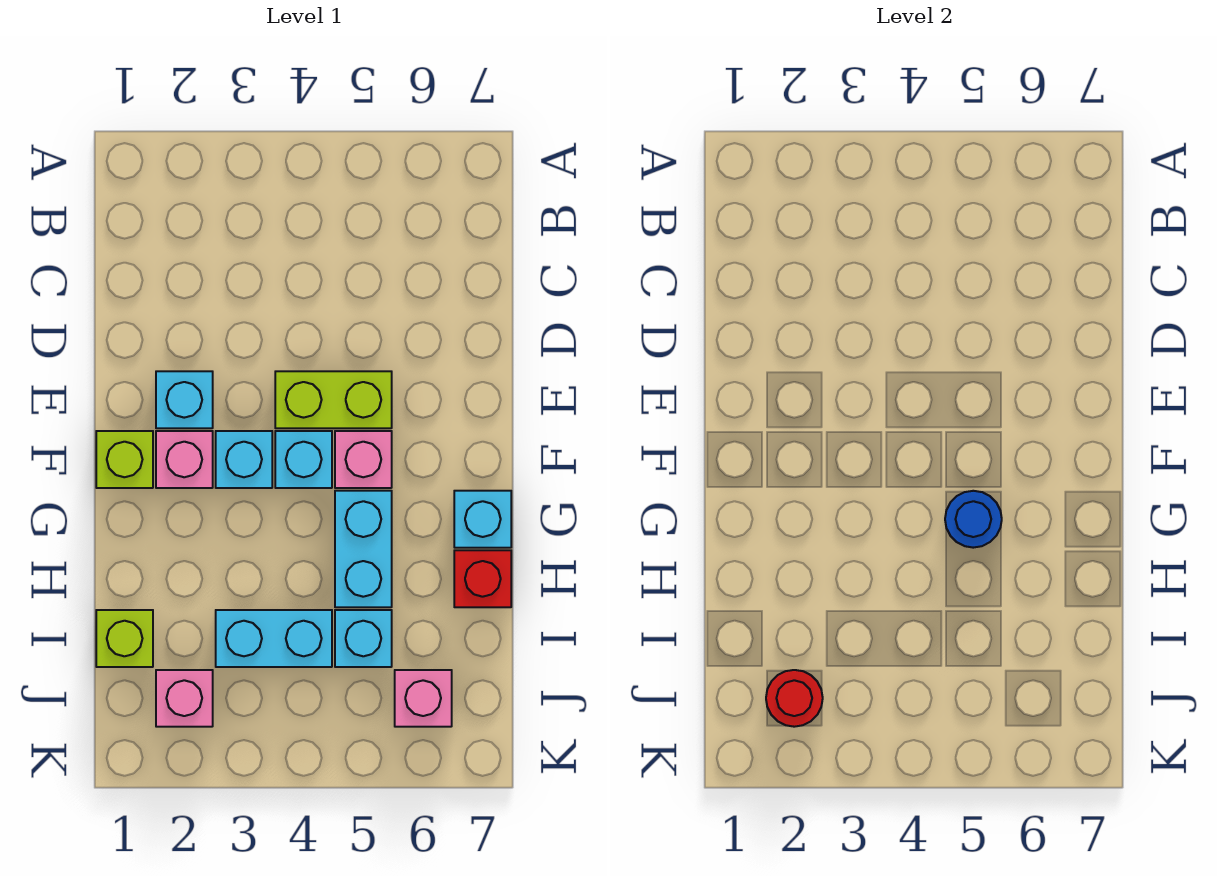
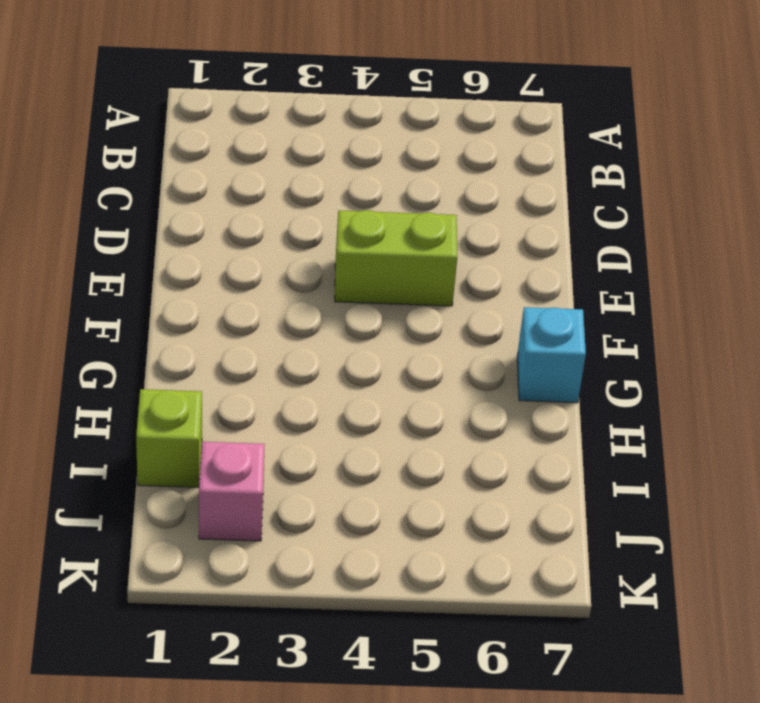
none -> cyan brick E2 level 1
none -> lime brick F1 level 1
none -> pink brick F2 level 1

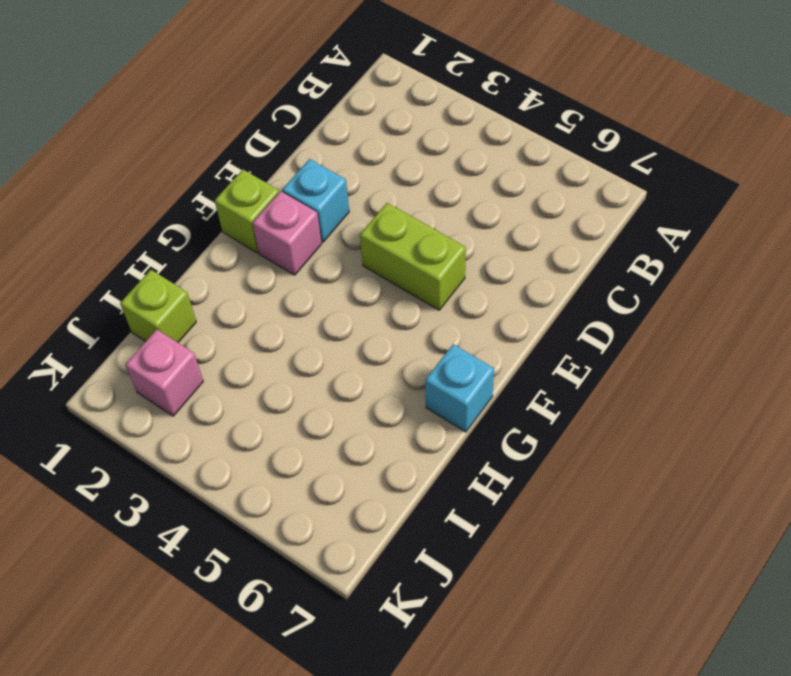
none -> cyan brick F3 level 1
none -> cyan brick F4 level 1
none -> pink brick F5 level 1

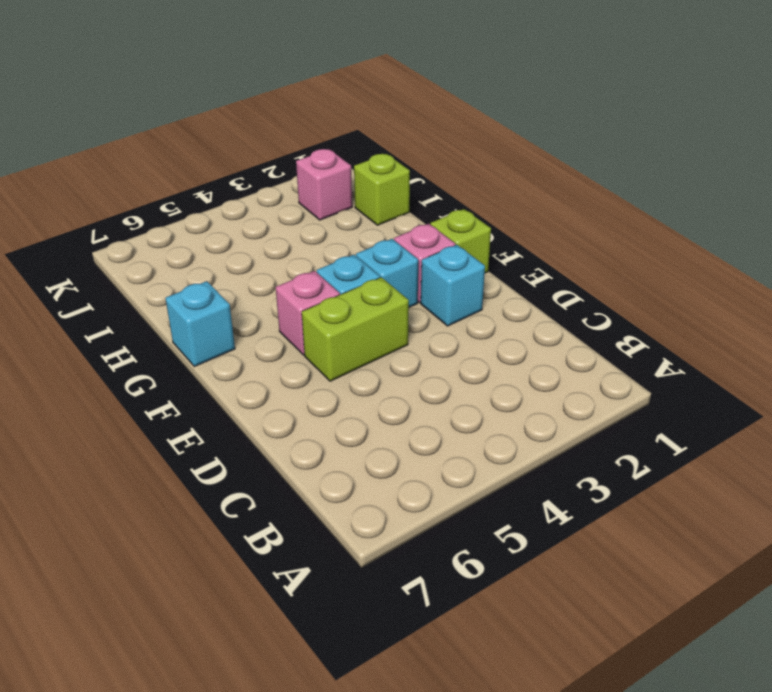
none -> cyan brick G5:H5 level 1
none -> red brick H7 level 1
none -> cyan brick I3:I4 level 1

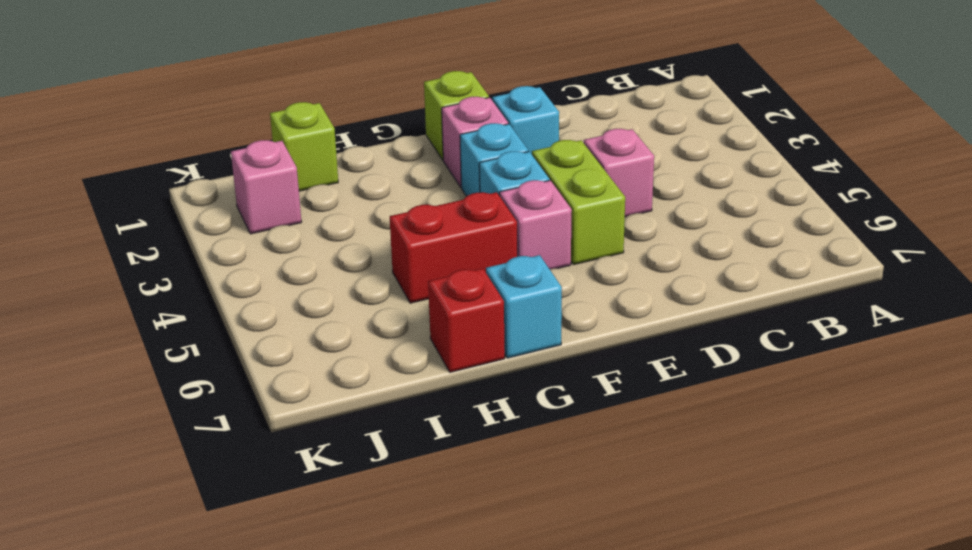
pink brick D4 level 1 -> pink brick J6 level 1
red brick G5:H5 level 1 -> cyan brick G5:H5 level 1
none -> cyan brick I3:I4 level 1
none -> cyan brick I5 level 1
none -> blue round brick G5 level 2

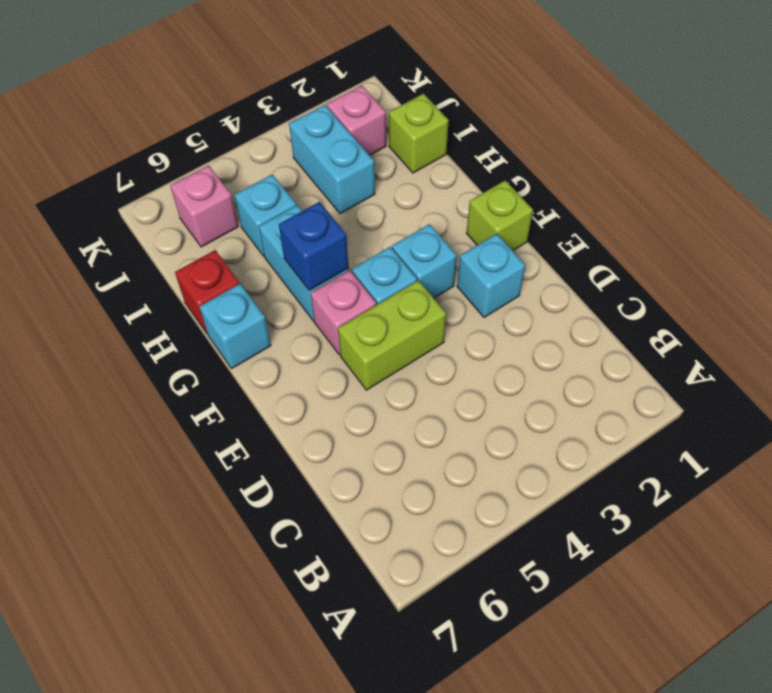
blue brick G5 level 2 -> blue round brick G5 level 2
cyan brick I3:J3 level 1 -> cyan brick I3:I4 level 1
none -> pink brick F2 level 1
none -> red round brick J2 level 2

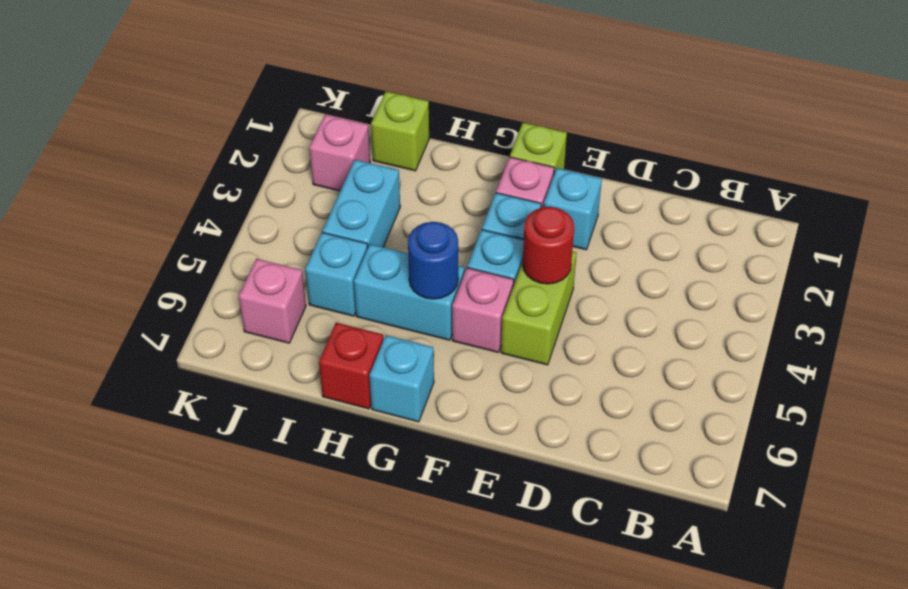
red round brick E4 level 2 -> red round brick J2 level 2

